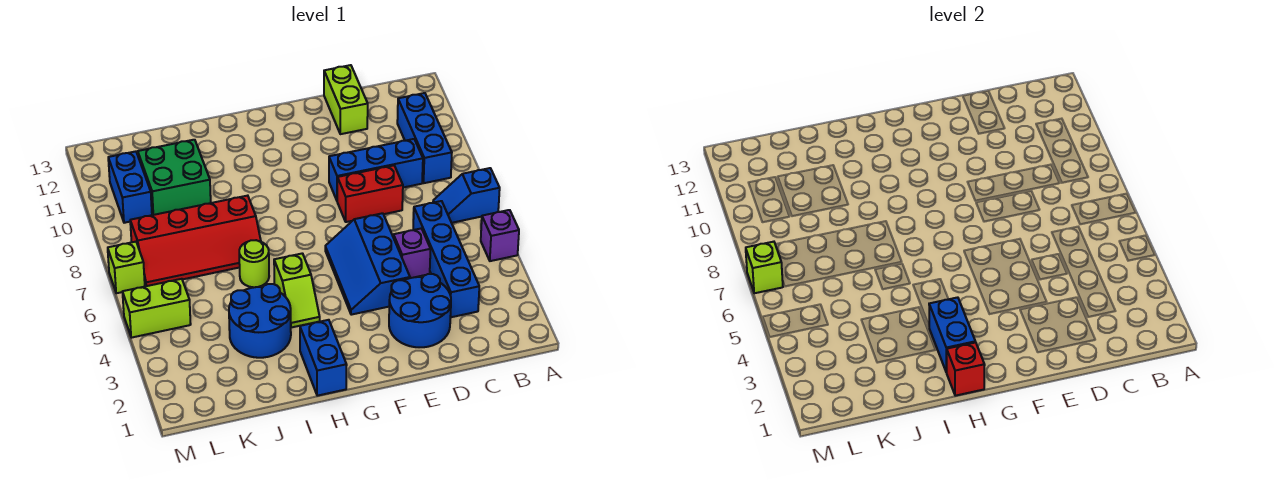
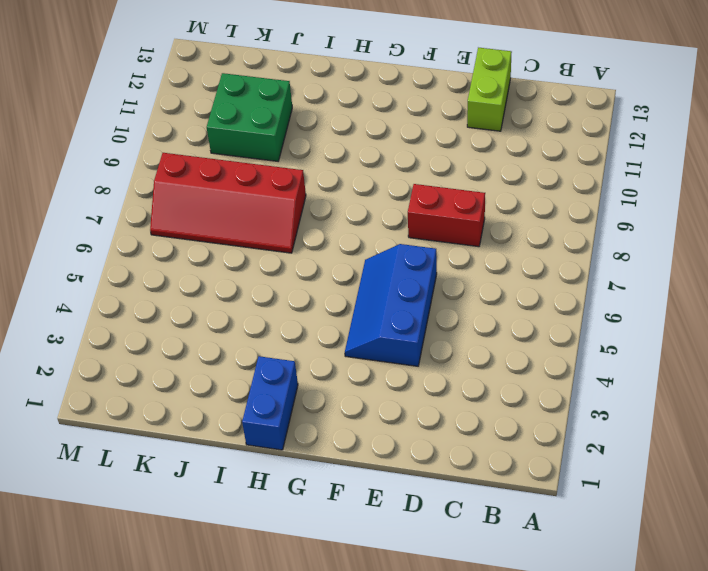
none -> purple brick A5 level 1
none -> blue slope A7:B7 level 1 top A
none -> blue brick B9:B11 level 1

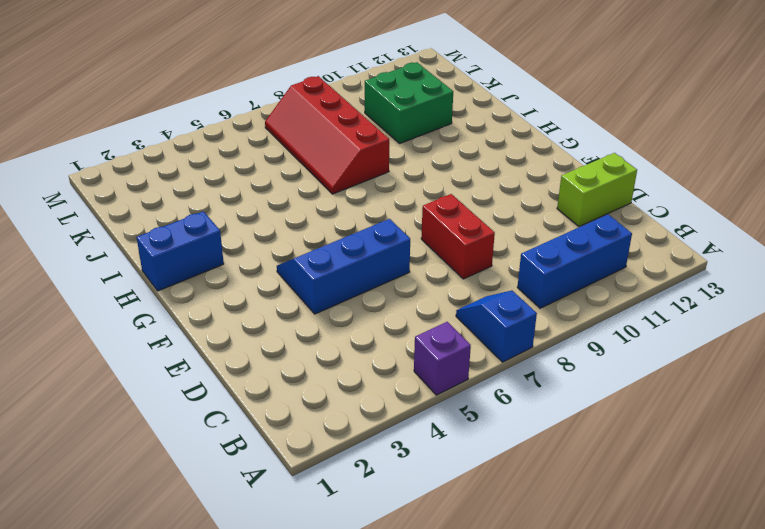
none -> blue brick C3:C6 level 1
none -> blue brick C9:E9 level 1
none -> blue round brick D2:E3 level 1

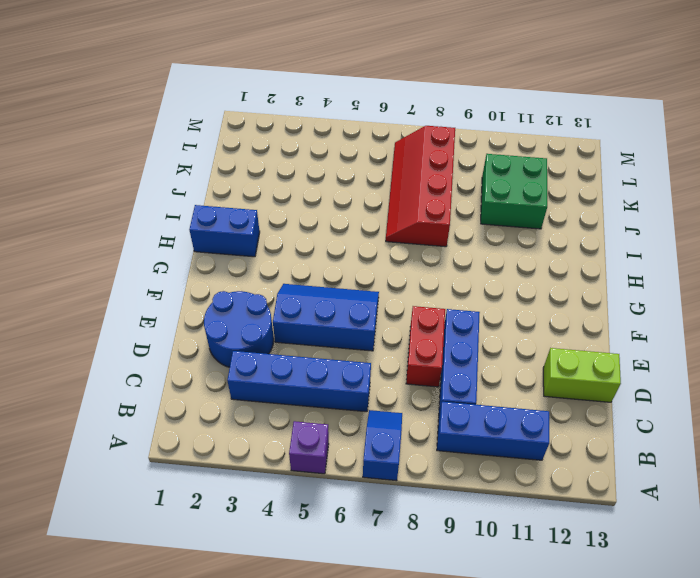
none -> purple brick D5 level 1
none -> lime slope H4:H5 level 1 top 5
none -> blue round brick I3:J4 level 1

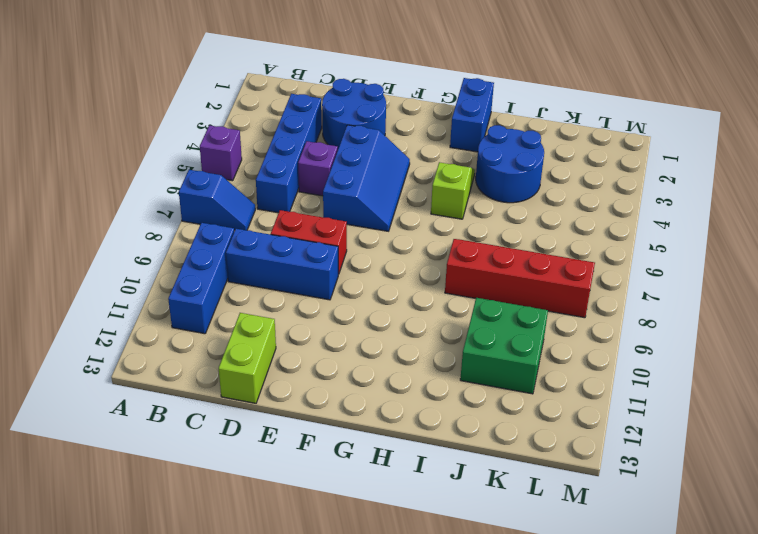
none -> lime round brick I6 level 1
none -> lime brick L5:M5 level 1
none -> blue brick L10:L11 level 1

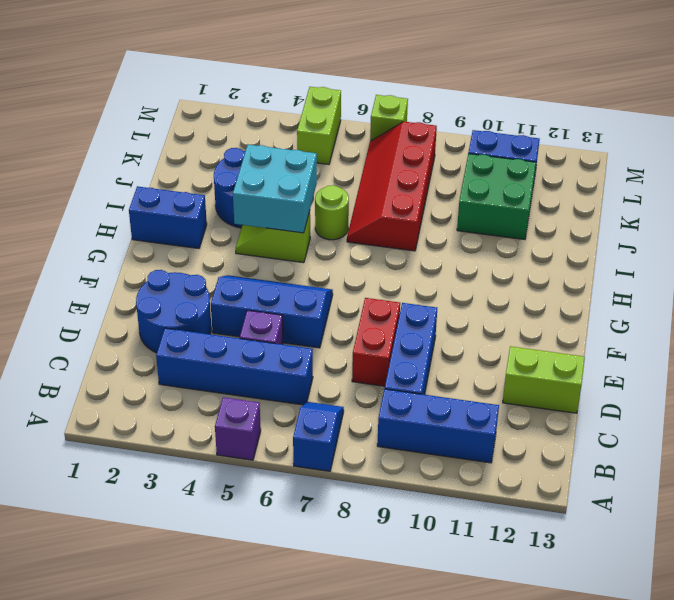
cyan brick H4:I5 level 2 -> none
none -> red brick H1 level 2
none -> blue brick H2:H3 level 2
none -> lime brick M7 level 2

